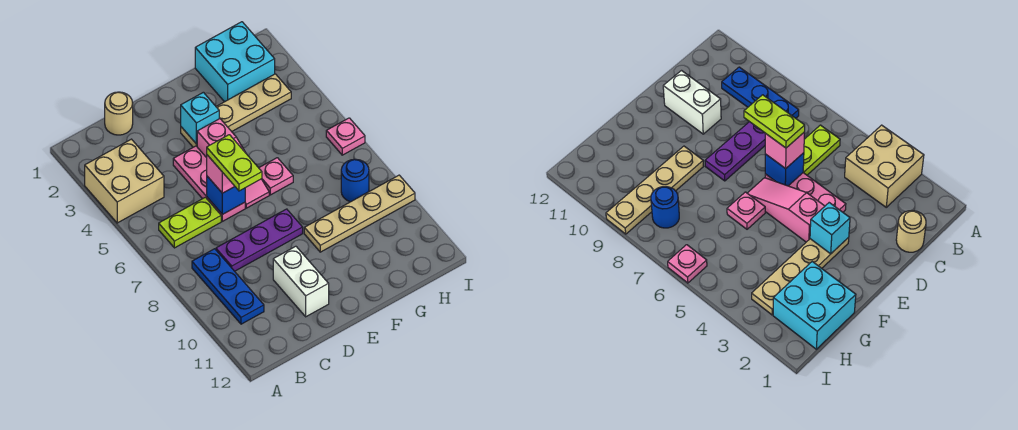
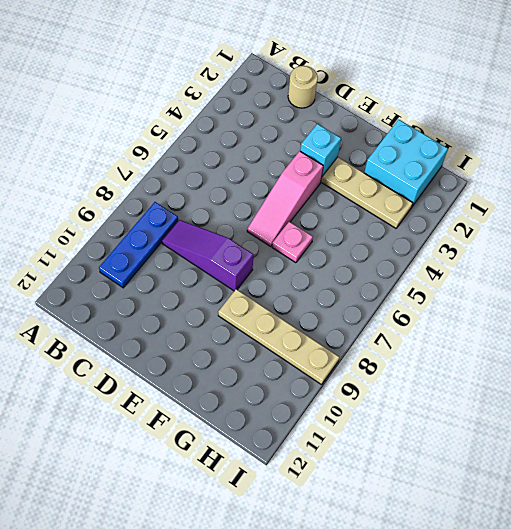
purple slope C8:E8 level 1 top E -> purple plate C8:E8 level 1
none -> tan brick A3:B4 level 1
none -> lime plate B6:C6 level 1
none -> pink plate D4:D6 level 1

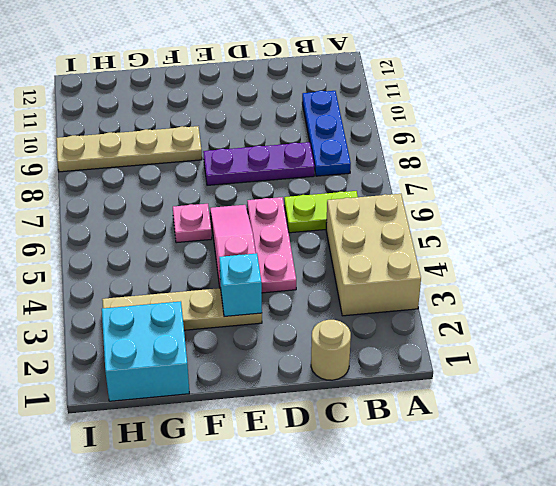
tan brick A3:B5 level 1 -> tan brick A3:B4 level 1
none -> white brick D10:D11 level 1
none -> blue round brick H8 level 1
none -> pink plate I6 level 1

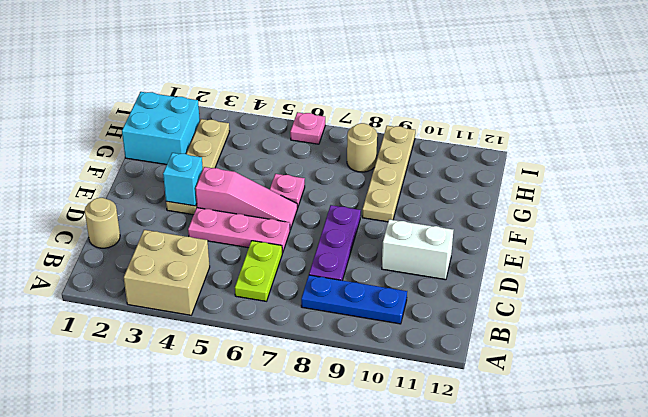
tan round brick H8 level 1 -> blue round brick H8 level 1
none -> blue brick D6 level 2
none -> pink brick D6 level 3
none -> lime plate D6:D7 level 4

